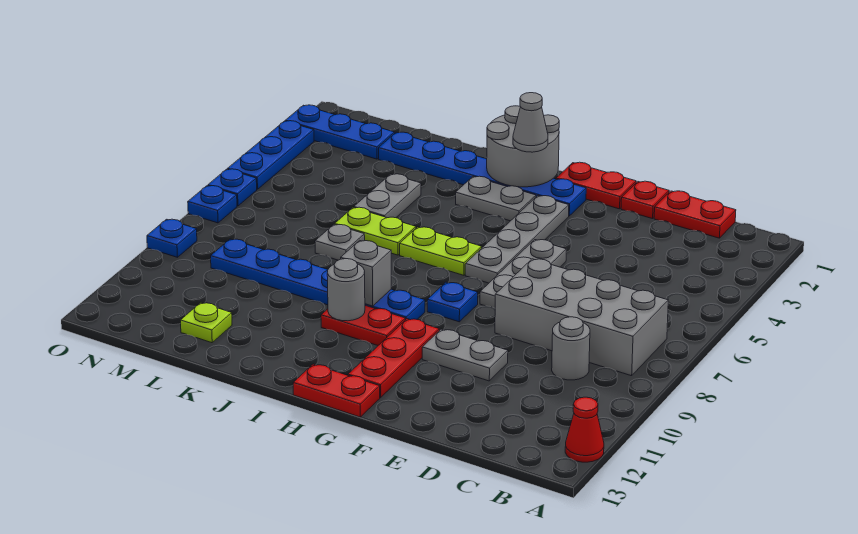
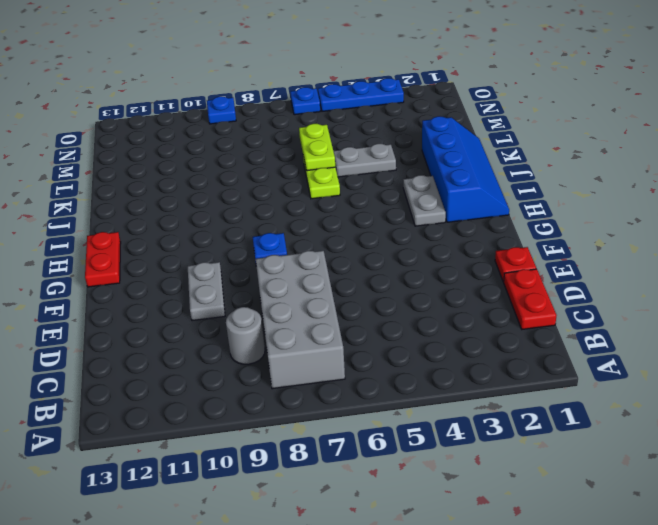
blue slope H1:K2 level 1 top 2 -> blue plate G2:L2 level 1
lime plate K6:L6 level 2 -> lime plate H6:I6 level 1
none -> red cone A12 level 1
none -> red plate F1:G1 level 1
none -> grey plate F5:F7 level 1
none -> grey plate G3:G6 level 1

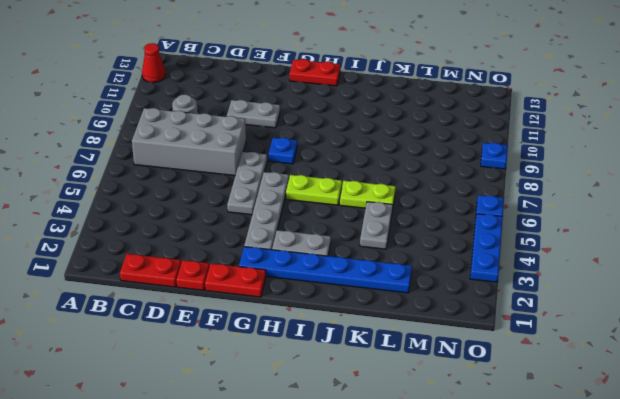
none -> red plate G10:G12 level 1
none -> blue plate H9:M9 level 1
none -> red plate H10:I10 level 1
none -> grey plate K7 level 1

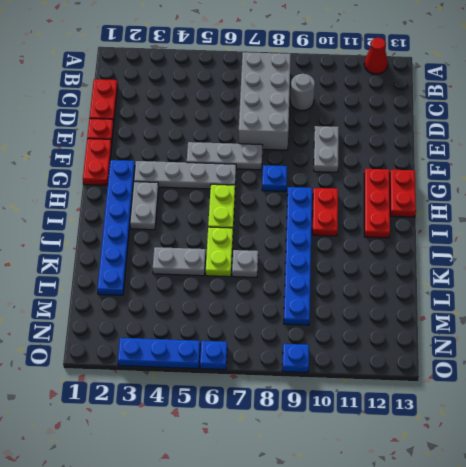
red plate G12:I12 level 1 -> red plate G10:G12 level 1
none -> lime plate L12 level 1
none -> blue plate M2:O2 level 1
none -> blue plate O7 level 1
none -> grey round brick H1:I2 level 2

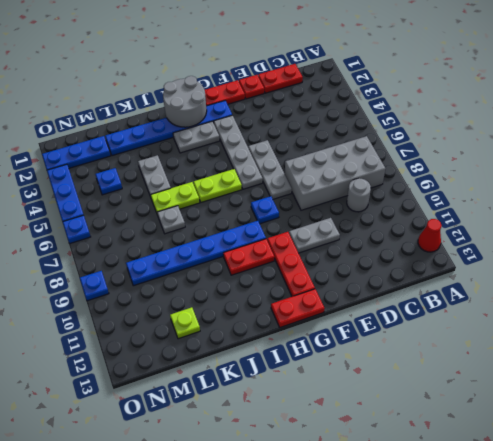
blue plate M4 level 1 -> blue plate O7 level 1
none -> grey brick I9 level 2
none -> grey round brick I10 level 2
none -> grey cone H2 level 3

